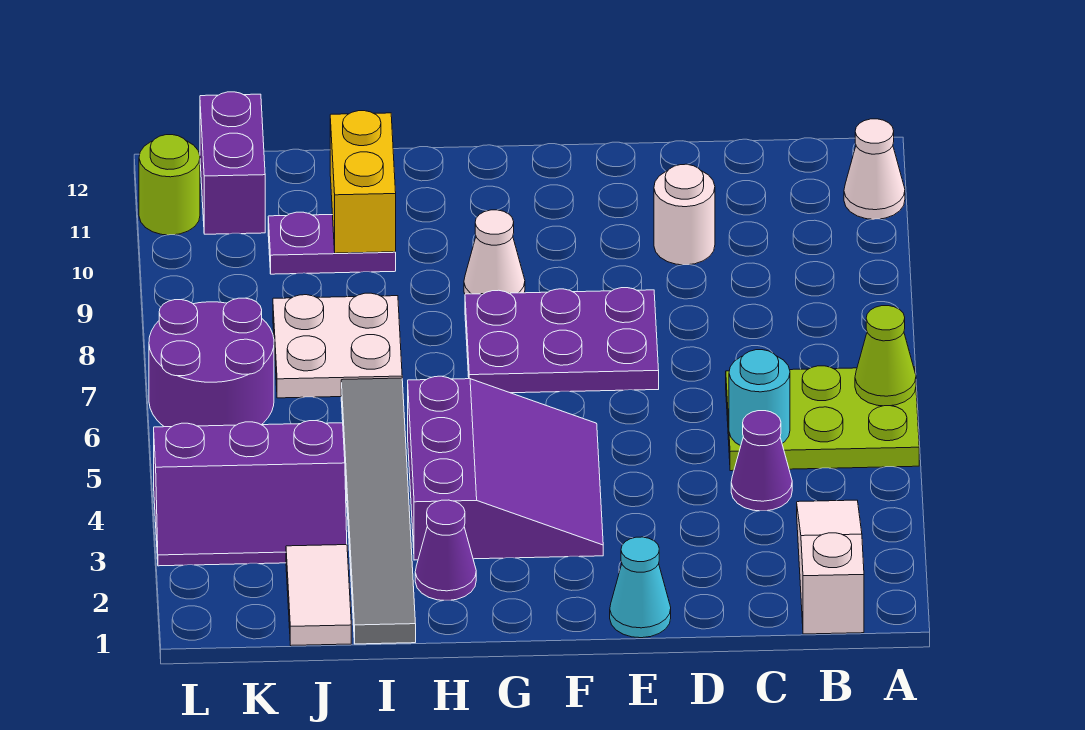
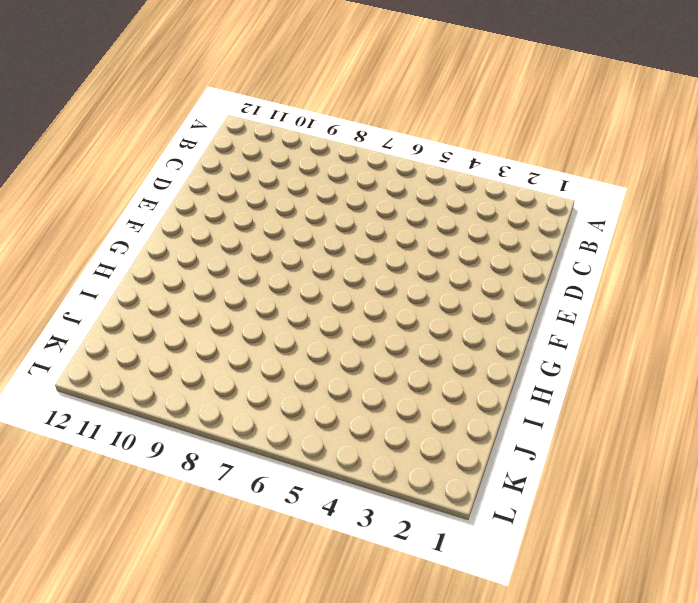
none -> lime plate A5:C6 level 1
none -> white cone A11 level 1
none -> white slope B1:B3 level 1 top 1

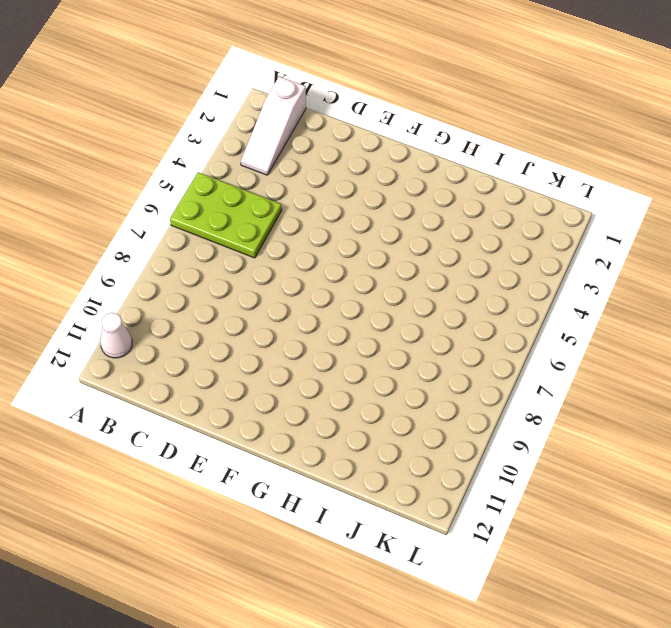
none -> purple cone C4 level 1
none -> white round brick D10 level 1
none -> cyan cone E1 level 1

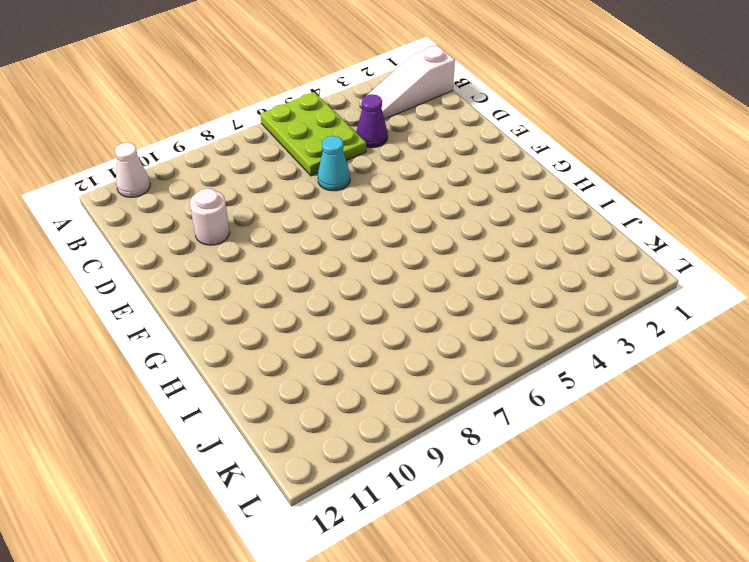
cyan cone D6 level 1 -> cyan cone E1 level 1
none -> purple plate E7:G8 level 1
none -> purple slope F3:H5 level 1 top H
none -> white cone G9 level 1

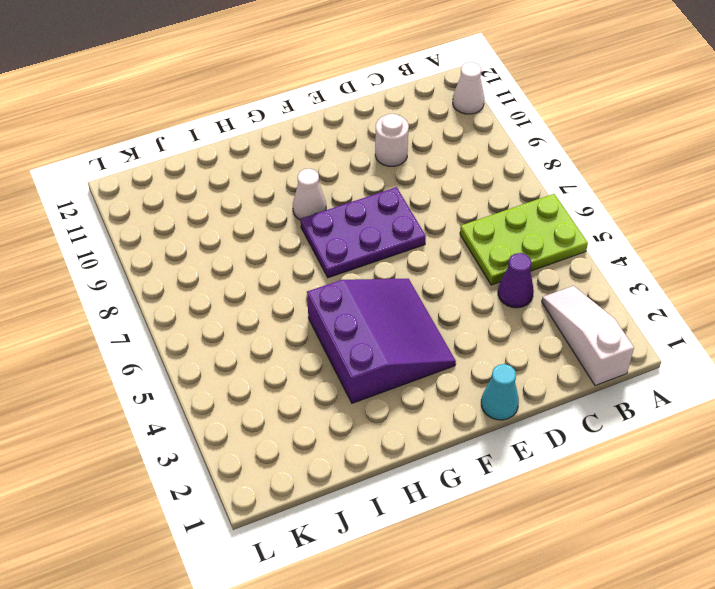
none -> purple cone H2 level 1
none -> grey tile I1:I6 level 1
none -> white plate I7:J8 level 1

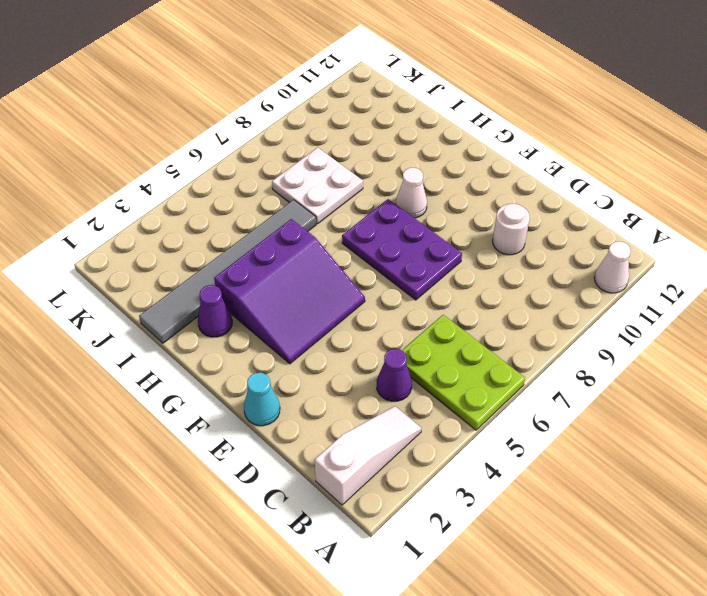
none -> purple plate I10:J10 level 1
none -> white tile J1:J2 level 1
none -> purple slope J3:L4 level 1 top 4

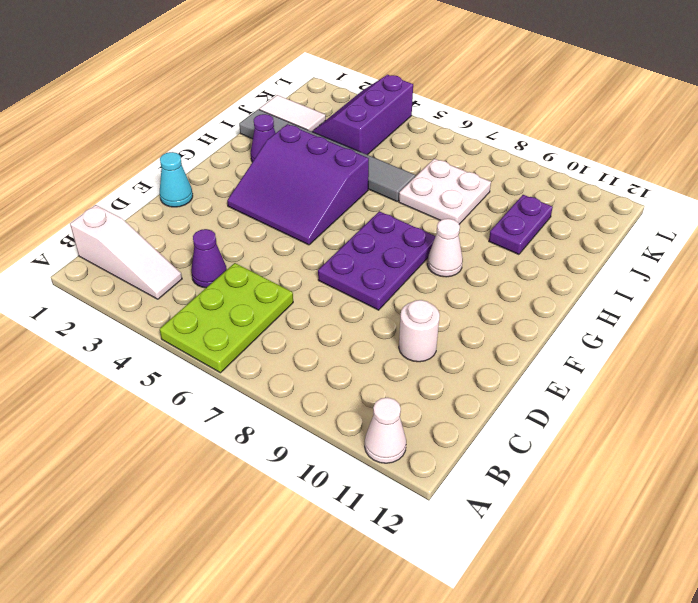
none -> purple round brick K6:L7 level 1
none -> purple brick K11:K12 level 1
none -> lime round brick L11 level 1

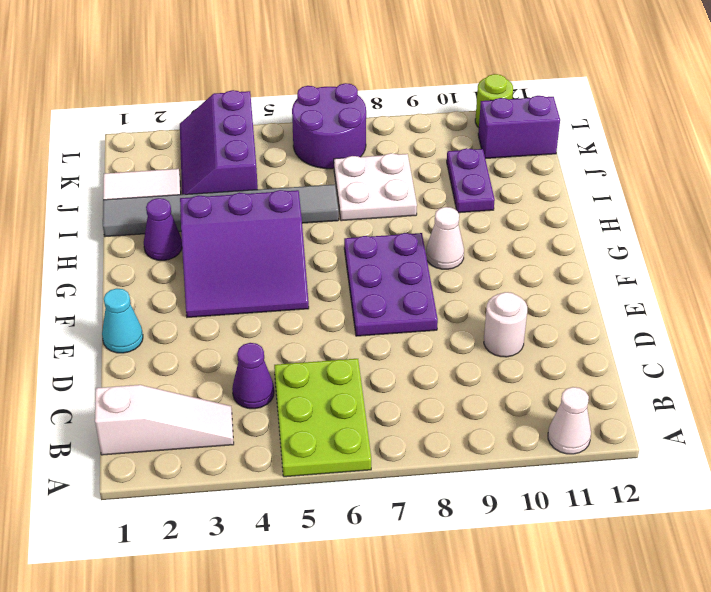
none -> lime cone A6 level 2
none -> cyan round brick C5 level 2
none -> yellow brick I10:I11 level 2

